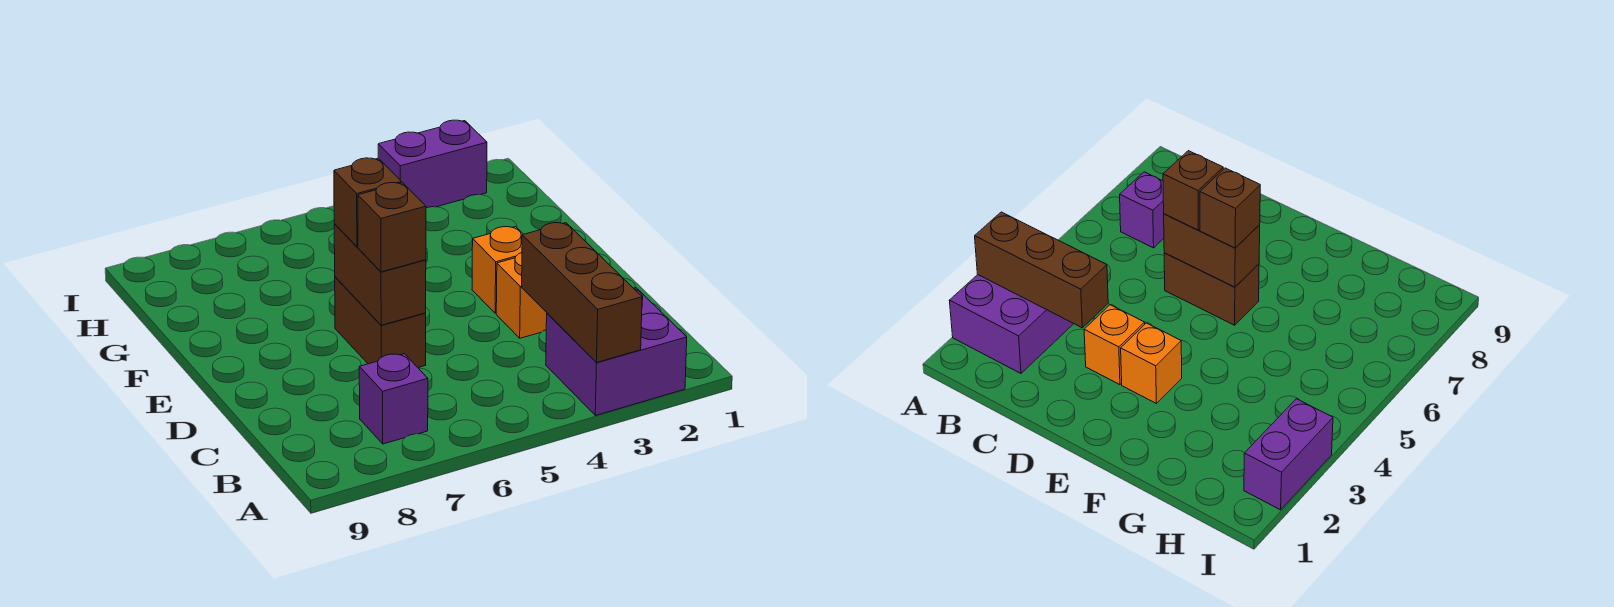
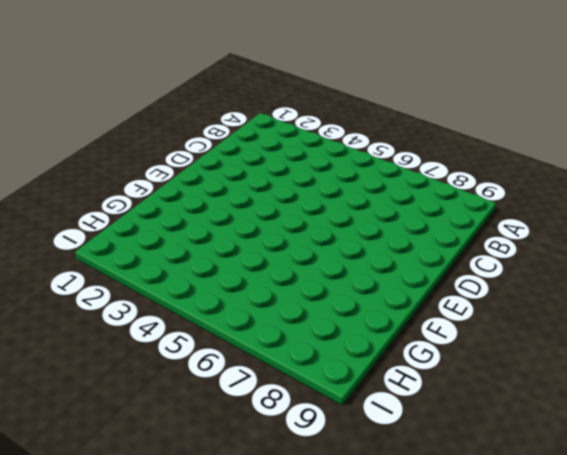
none -> purple brick A2:B3 level 1
none -> purple brick B7 level 1

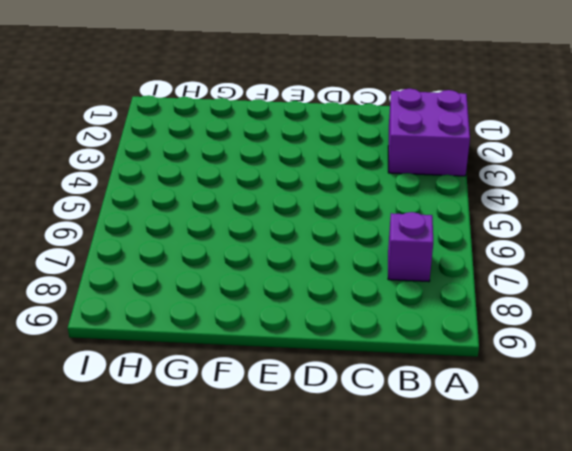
none -> orange brick D3 level 1
none -> brown brick D6:E6 level 1

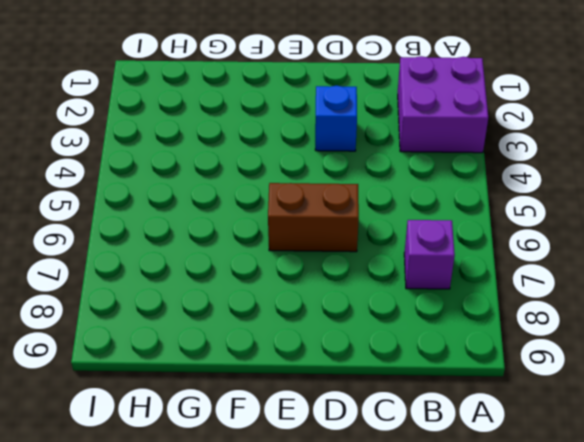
blue brick D3 level 1 -> orange brick D3 level 1
none -> orange brick E3 level 1
none -> purple brick I2:I3 level 1

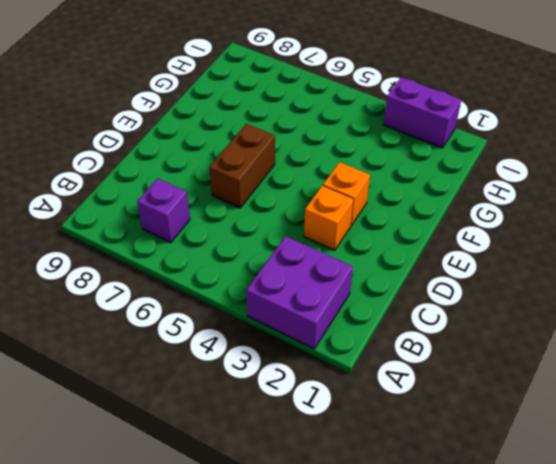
none -> brown brick A3:C3 level 2
none -> brown brick D6:E6 level 2

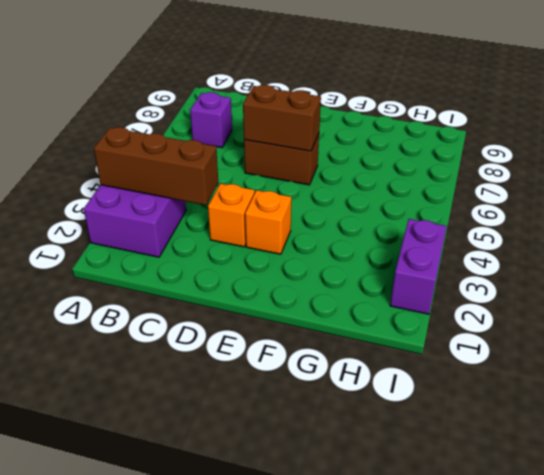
none -> brown brick D6 level 3
none -> brown brick E6 level 3

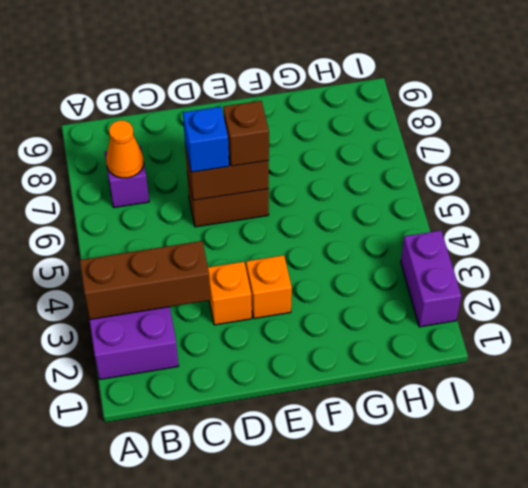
orange cone B7 level 2 -> none
blue brick D6 level 3 -> brown brick D6 level 3

